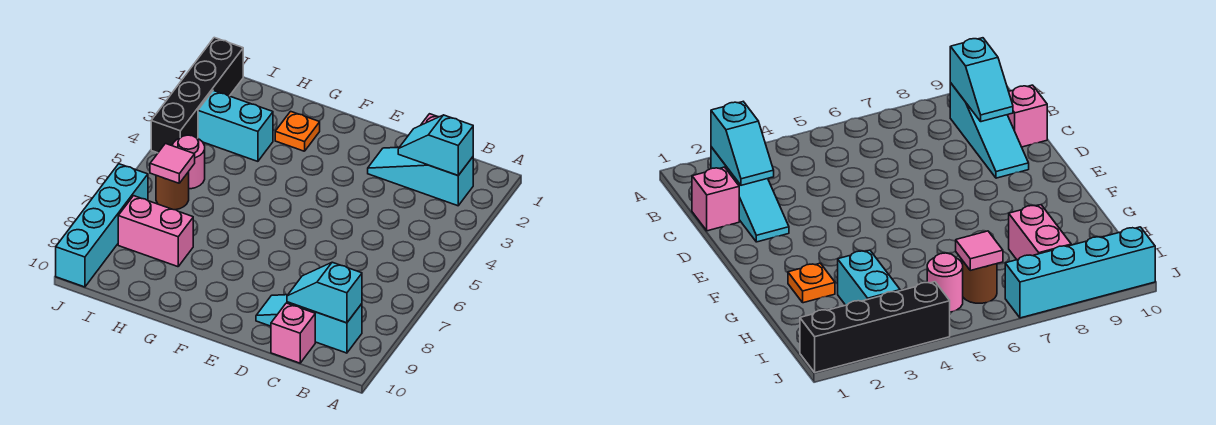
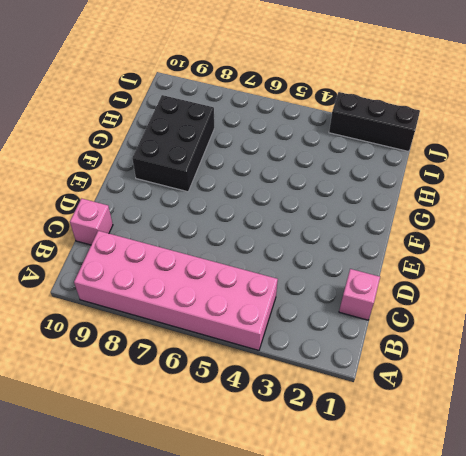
pink brick A4:B9 level 1 -> cyan slope B9:D9 level 1 top B
black brick F8:H9 level 1 -> pink brick H8:I8 level 1
black brick J1:J3 level 1 -> black brick J1:J4 level 1
none -> cyan slope B2:D2 level 1 top B
none -> orange plate G2 level 1
none -> cyan brick H3:I3 level 1

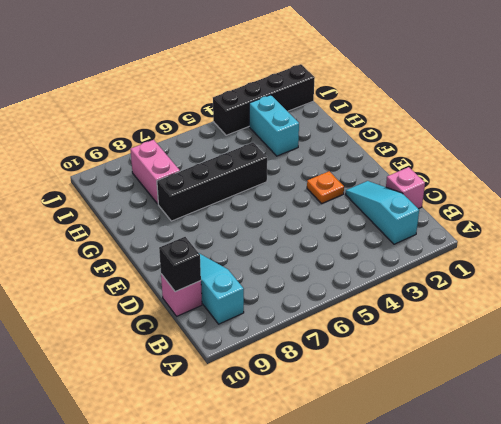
black brick C10 level 2 -> none
orange plate E3 level 1 -> orange plate G2 level 1
black brick G5:G8 level 1 -> none
none -> pink round brick I5 level 1
none -> brown round brick I6 level 1
none -> cyan brick J7:J10 level 1

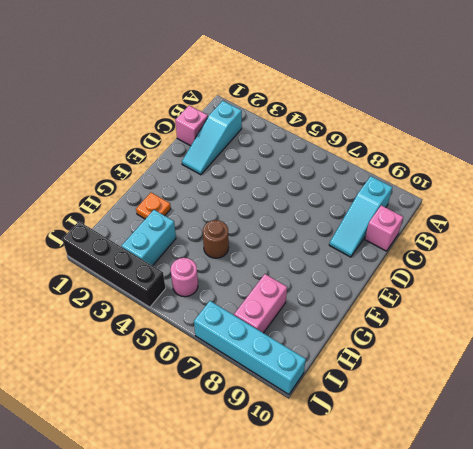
brown round brick G5 level 1 -> brown round brick I6 level 1
none -> cyan slope B2:C2 level 2 top B
none -> cyan slope B9:C9 level 2 top B
none -> pink tile I6 level 2

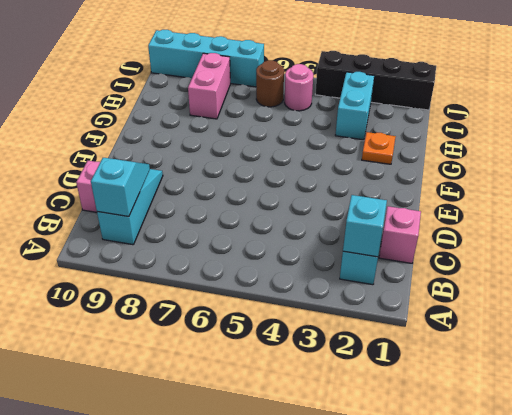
none -> pink tile I6 level 2

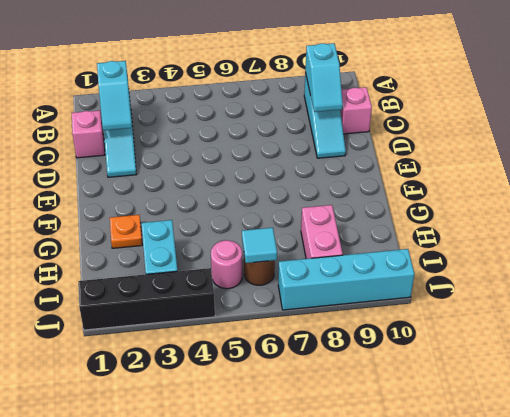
cyan tile I6 level 2 -> pink tile I6 level 2

